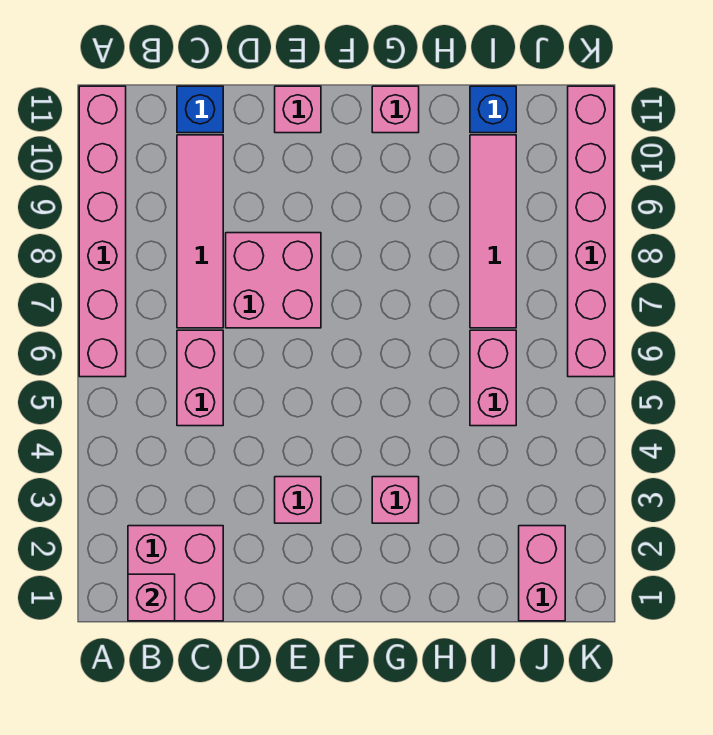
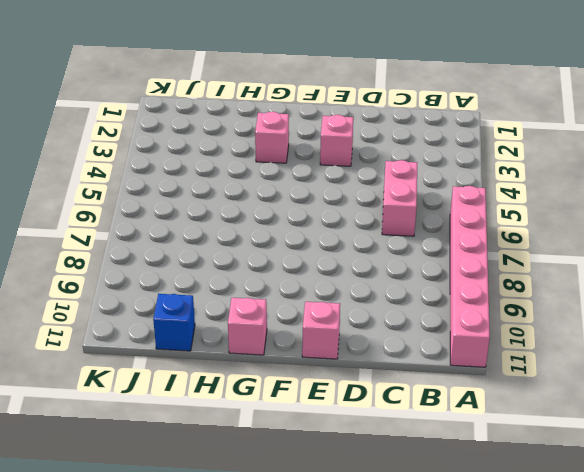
none -> pink brick B1:C2 level 1
none -> pink tile C7:C10 level 1
none -> blue brick C11 level 1

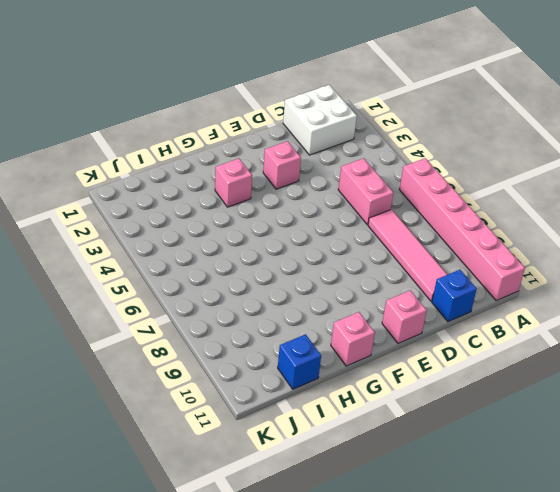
white brick B1:C2 level 1 -> pink brick B1:C2 level 1
none -> pink brick D7:E8 level 1
none -> pink brick I5:I6 level 1
none -> pink tile I7:I10 level 1

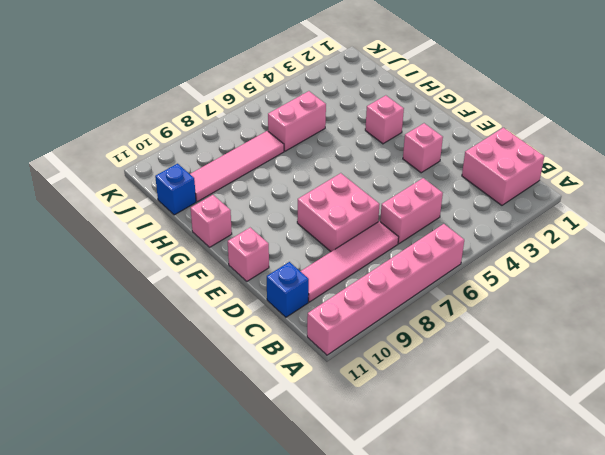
none -> pink brick J1:J2 level 1
none -> pink brick K6:K11 level 1
none -> pink brick B1 level 2

